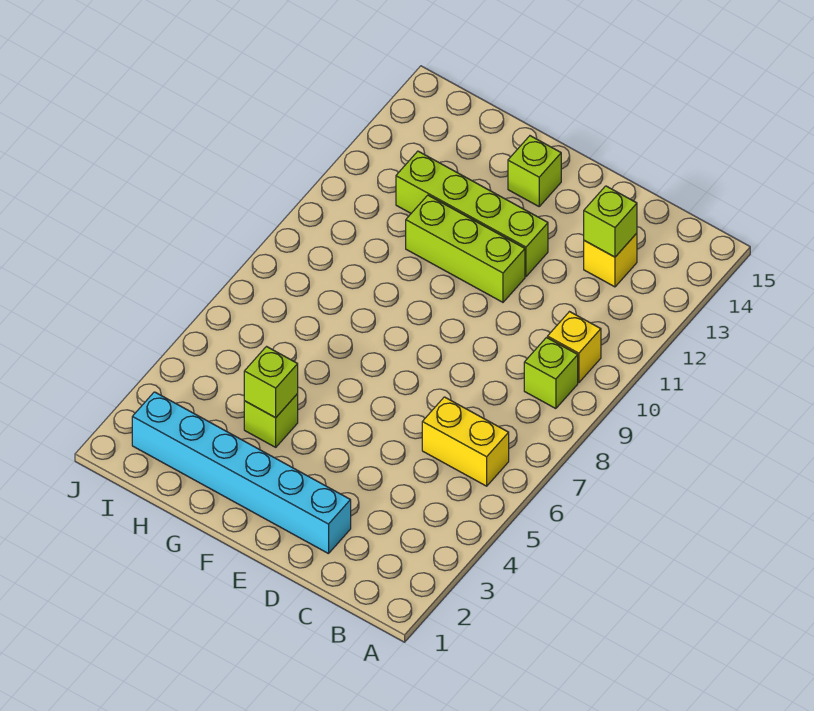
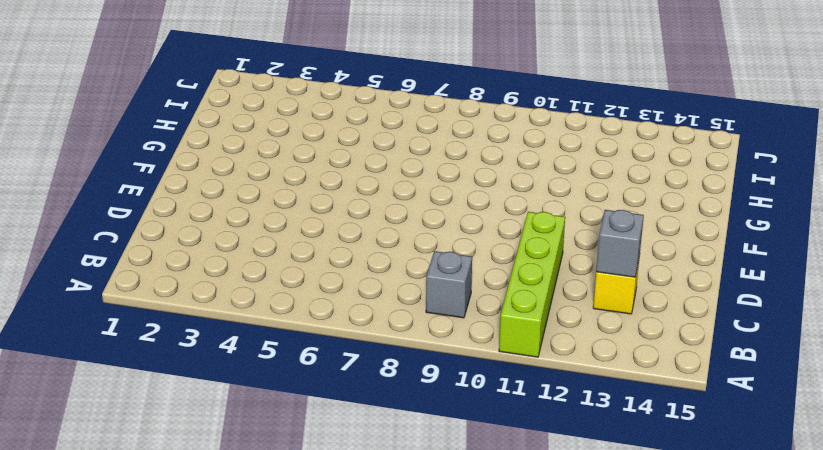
lime brick A11:D11 level 1 -> lime brick E12:H12 level 1
grey brick B9 level 1 -> lime brick B9 level 1
grey brick C13 level 2 -> lime brick C13 level 2
none -> yellow brick B6:C6 level 1
none -> yellow brick B10 level 1

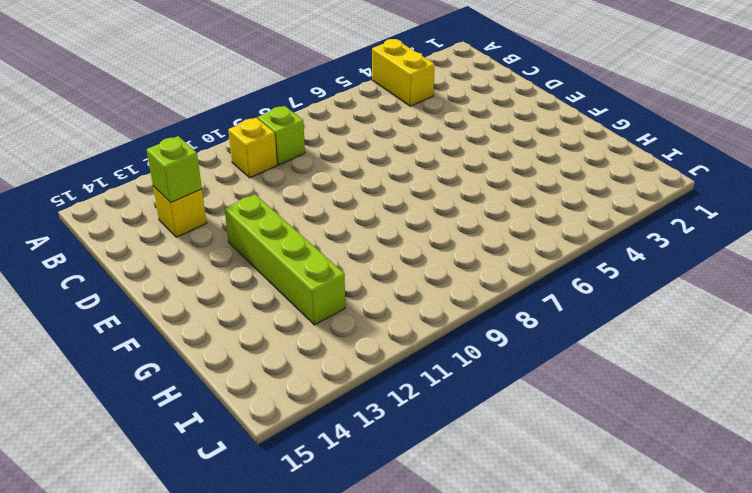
yellow brick A4:B4 level 1 -> yellow brick B6:C6 level 1
none -> cyan brick D2:I2 level 1
none -> lime brick E11:G11 level 1

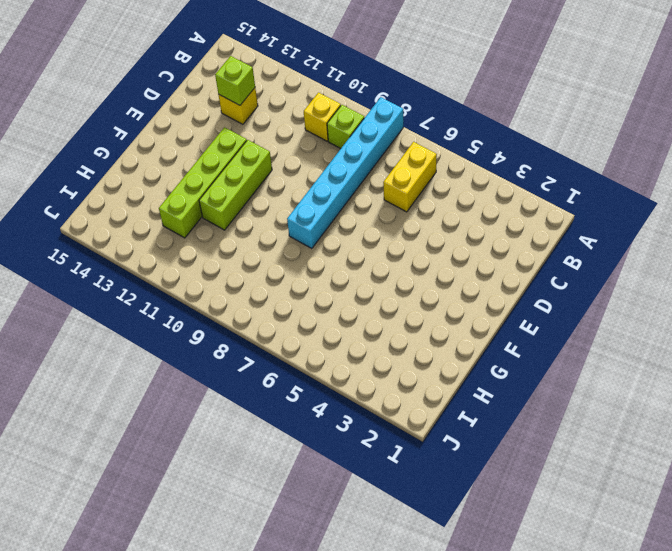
cyan brick A8:F8 level 1 -> cyan brick D2:I2 level 1
none -> lime brick F14 level 1
none -> lime brick G4 level 1

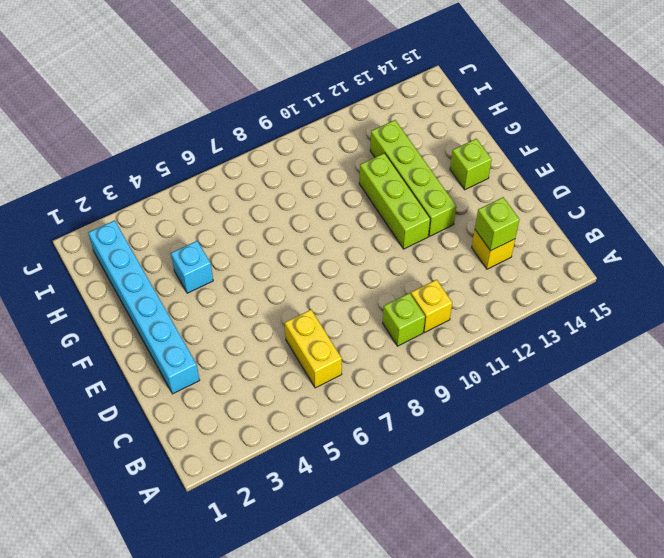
cyan brick G4 level 1 -> lime brick G4 level 1
none -> lime brick G4 level 2

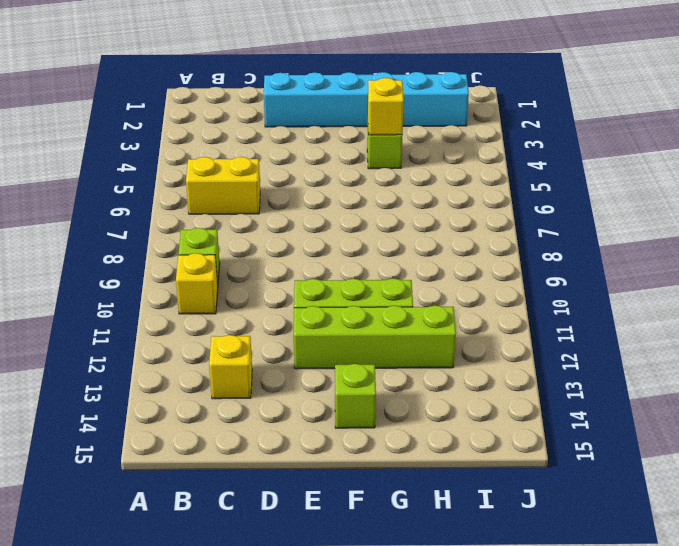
yellow brick G4 level 2 -> lime brick G4 level 2
none -> lime brick C13 level 2

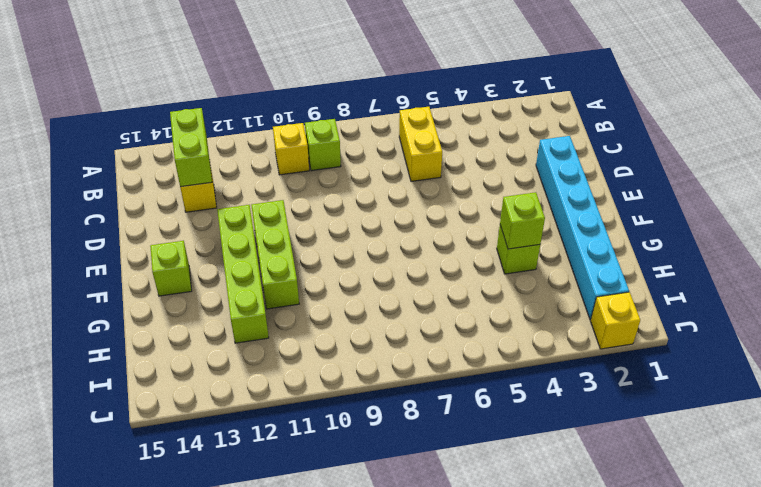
lime brick B13:C13 level 2 -> lime brick C13 level 2
yellow brick J2 level 1 -> none

